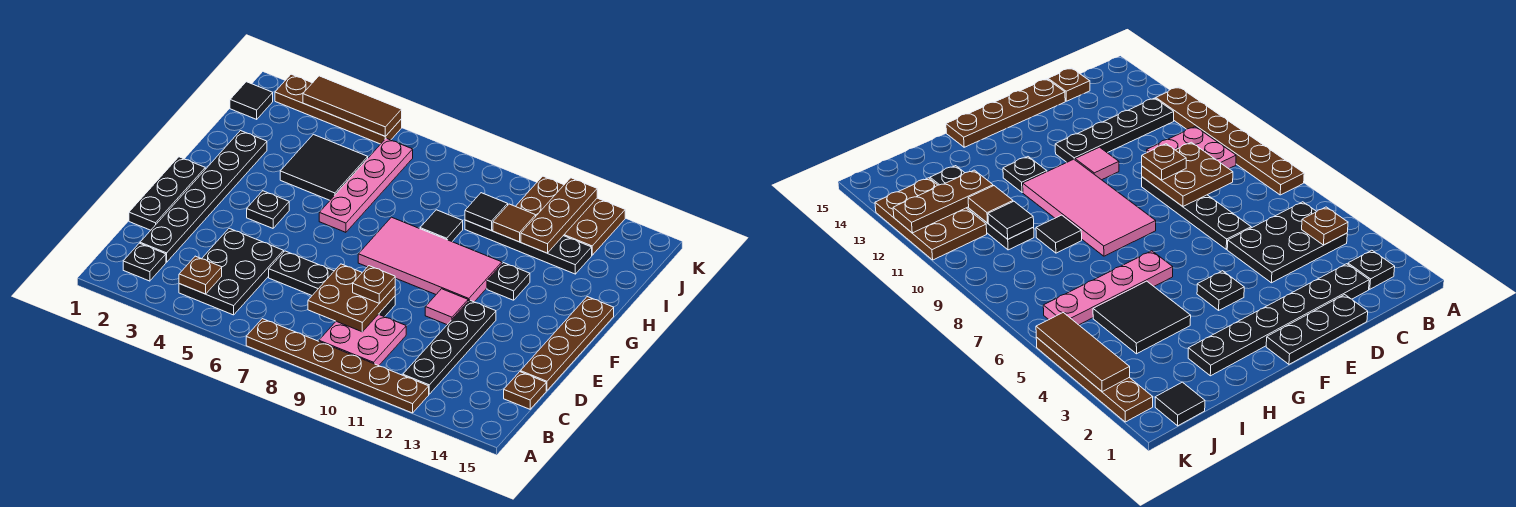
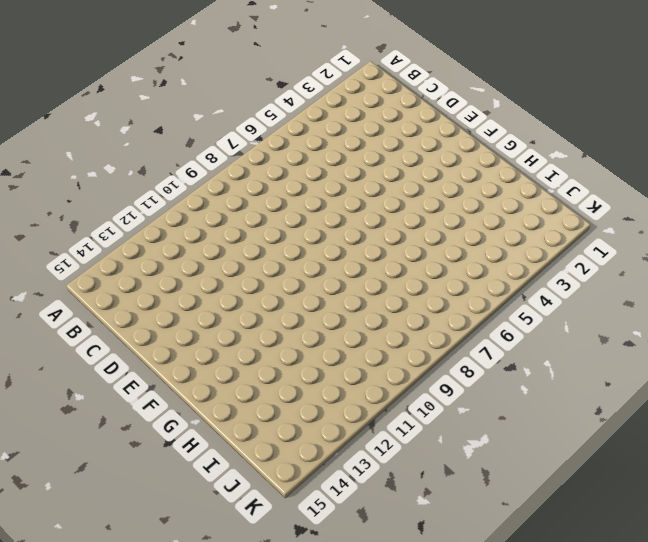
none -> brown plate A7:A12 level 1
none -> black plate B2 level 1
none -> black plate B4:D5 level 1

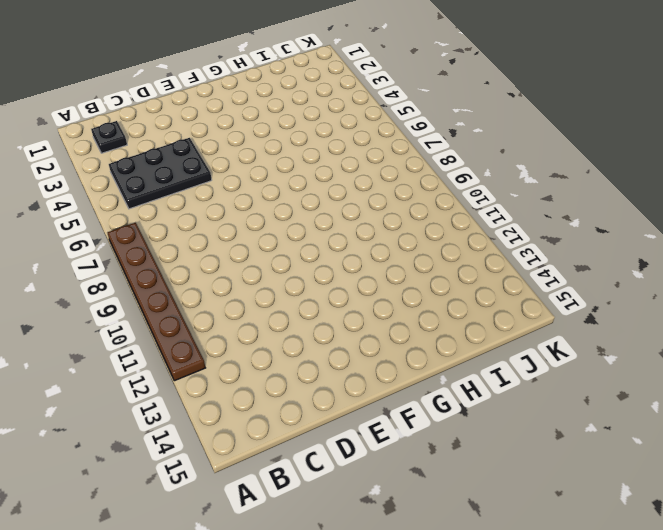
none -> pink plate B9:C10 level 1
none -> black plate B12:E12 level 1
none -> black plate C2:H2 level 1

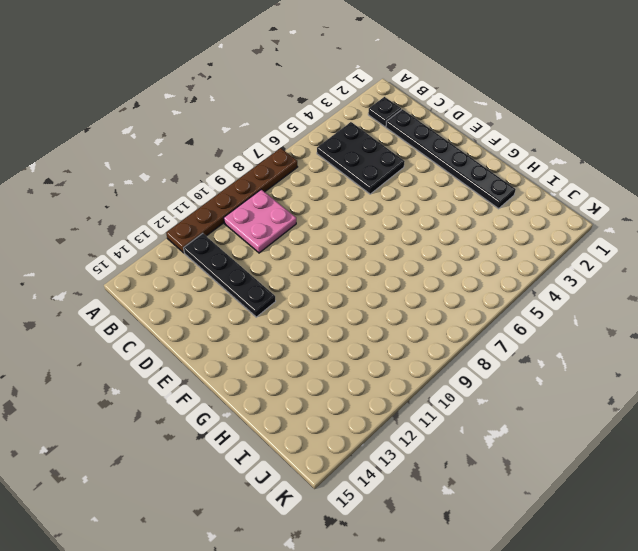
none -> brown plate C15 level 1
none -> black plate D1:F1 level 1
none -> black plate D6:D9 level 1

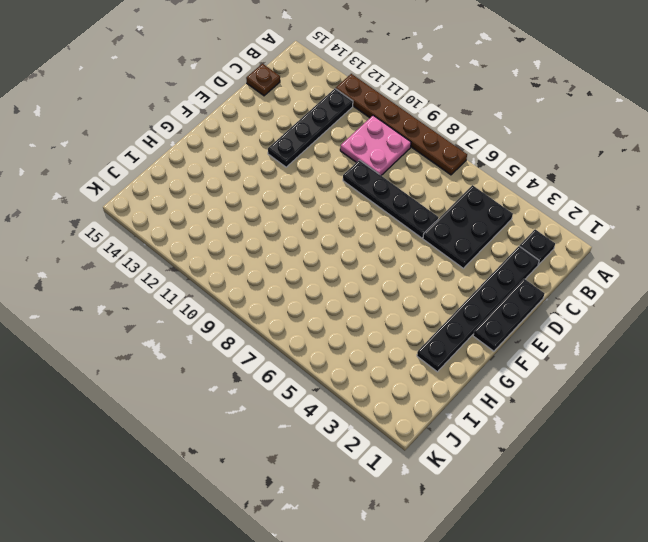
none -> brown plate D15:G15 level 1
none -> pink tile E11 level 1
none -> black plate F4 level 1

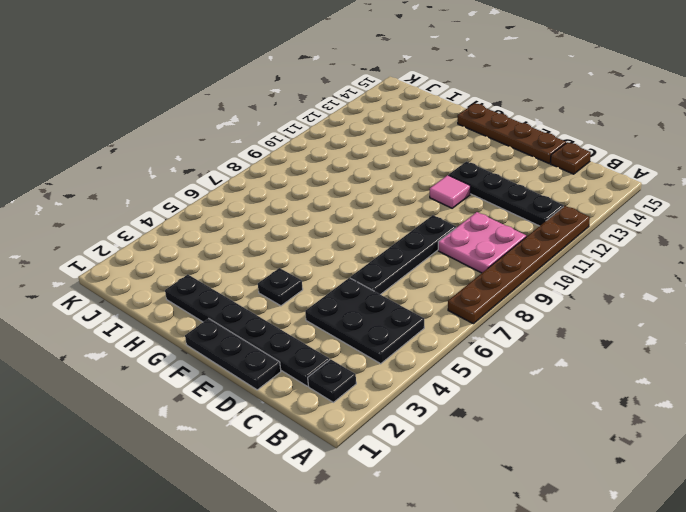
none -> pink tile F8:G11 level 1
none -> pink plate G6:J6 level 1
none -> black plate G12 level 1

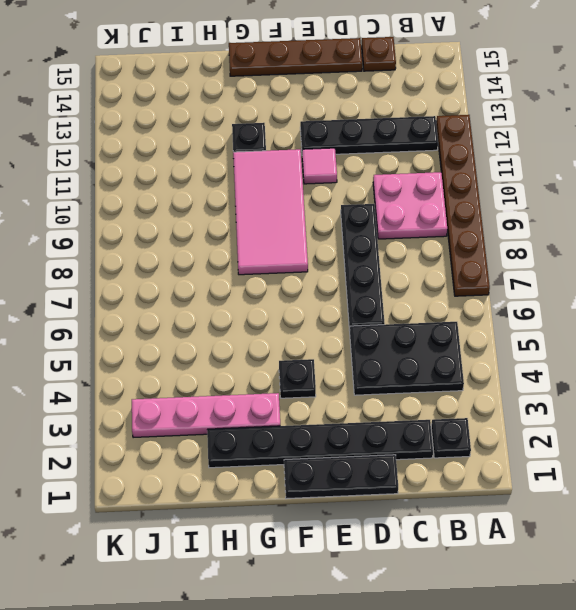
pink plate G3:J3 level 1 -> pink plate G6:J6 level 1
none -> black tile H4:I5 level 1
none -> black tile H9 level 1
none -> black plate I10:I13 level 1

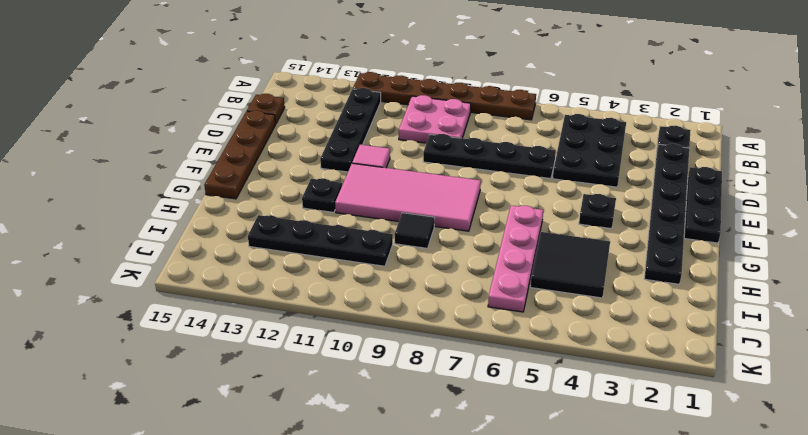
none -> black tile J1 level 1
none -> brown plate J11:K13 level 1
none -> brown plate K2:K5 level 1

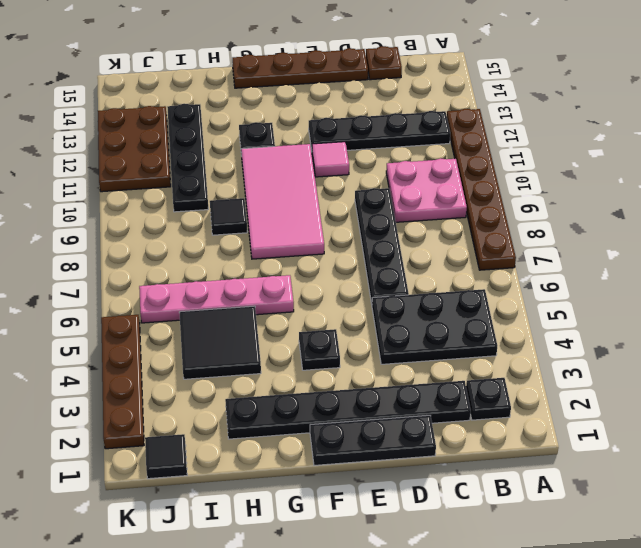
none -> brown plate B4 level 2
none -> brown plate C8:D9 level 2
none -> black tile I10 level 2

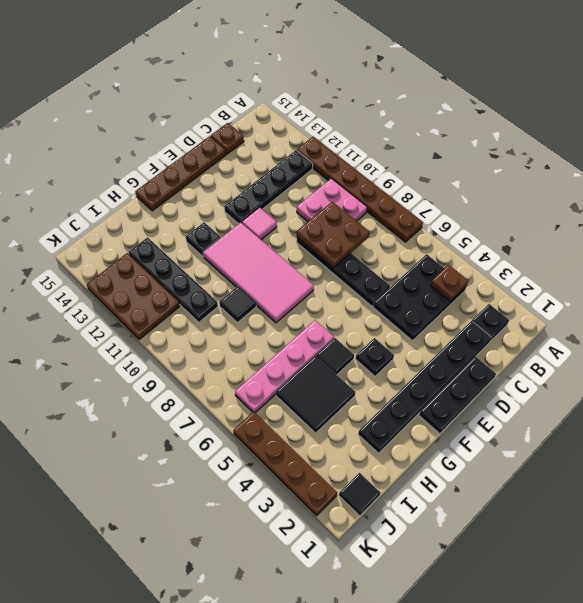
black tile G5 level 1 -> black tile I10 level 2
none -> brown tile I11 level 2
none -> brown plate I12:K12 level 2
none -> brown tile K3:K5 level 2

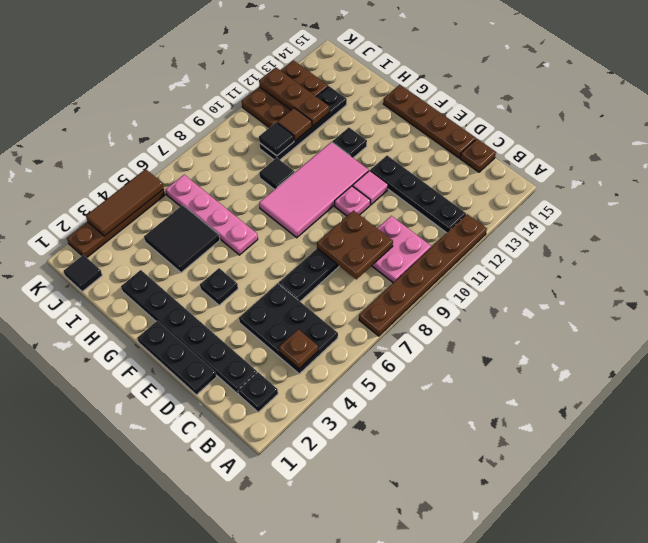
pink plate E10 level 1 -> none
none -> brown plate D9 level 3

